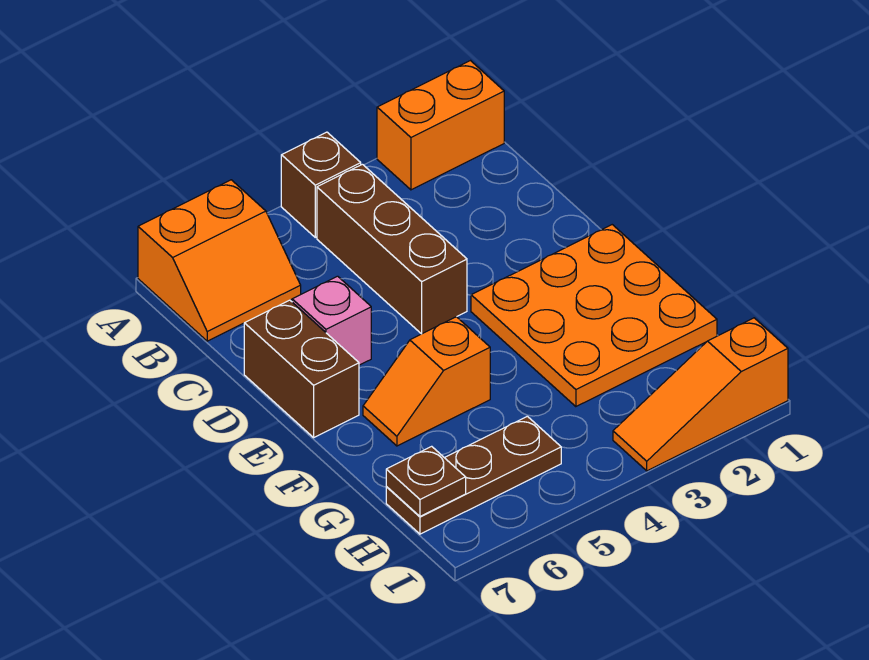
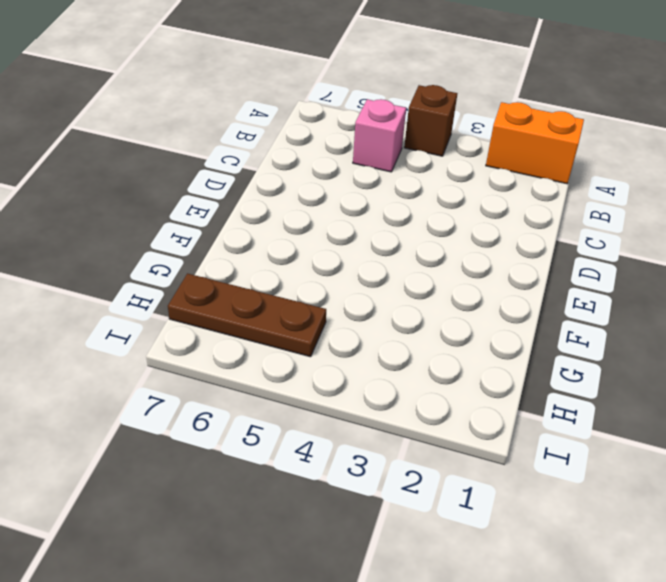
pink brick B5 level 1 -> pink brick D6 level 1
none -> orange slope A6:B7 level 1 top A
none -> brown brick B4:D4 level 1

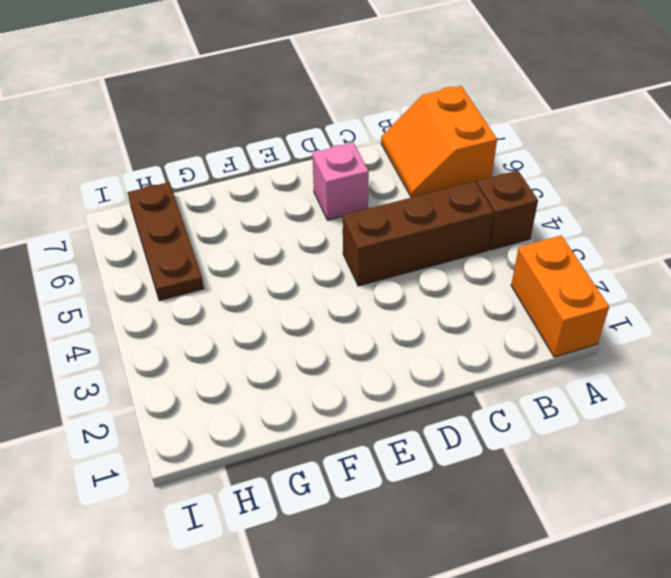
none -> brown brick D7:E7 level 1
none -> orange plate E1:G3 level 1

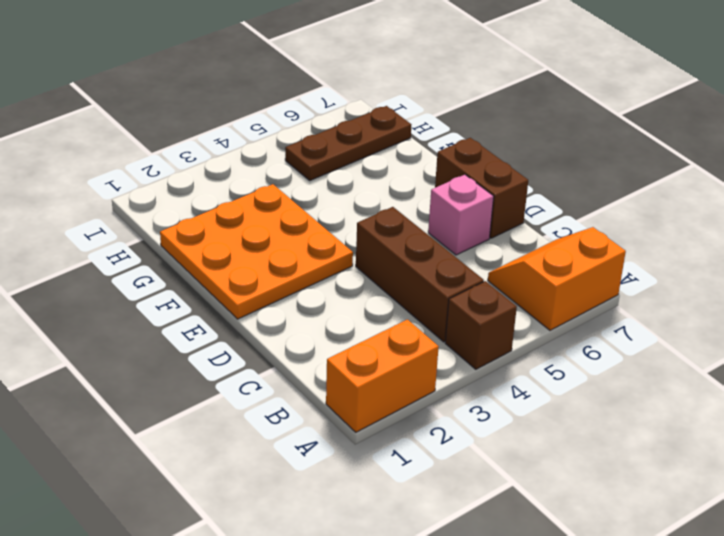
none -> orange slope F5:F6 level 1 top 5
none -> orange slope I1:I3 level 1 top 1

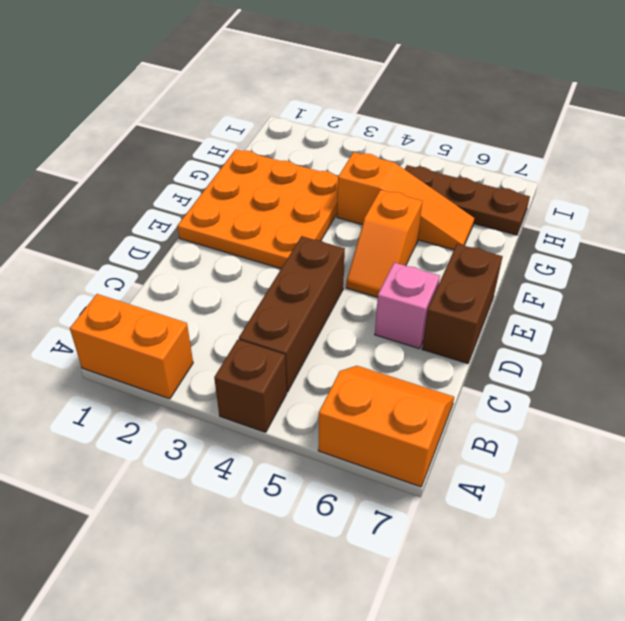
orange slope E5:F5 level 1 top F -> orange slope F5:F6 level 1 top 5
orange slope G4:G6 level 1 top 4 -> orange slope I1:I3 level 1 top 1
none -> brown plate H7 level 2

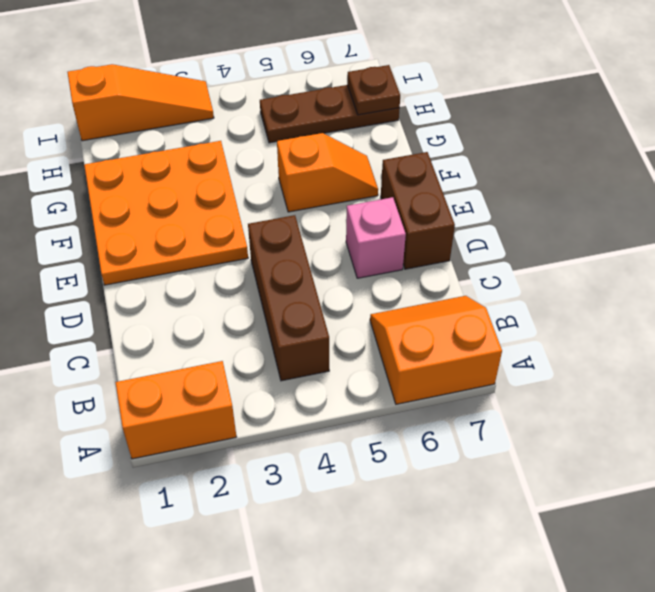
none -> brown brick A4 level 1

